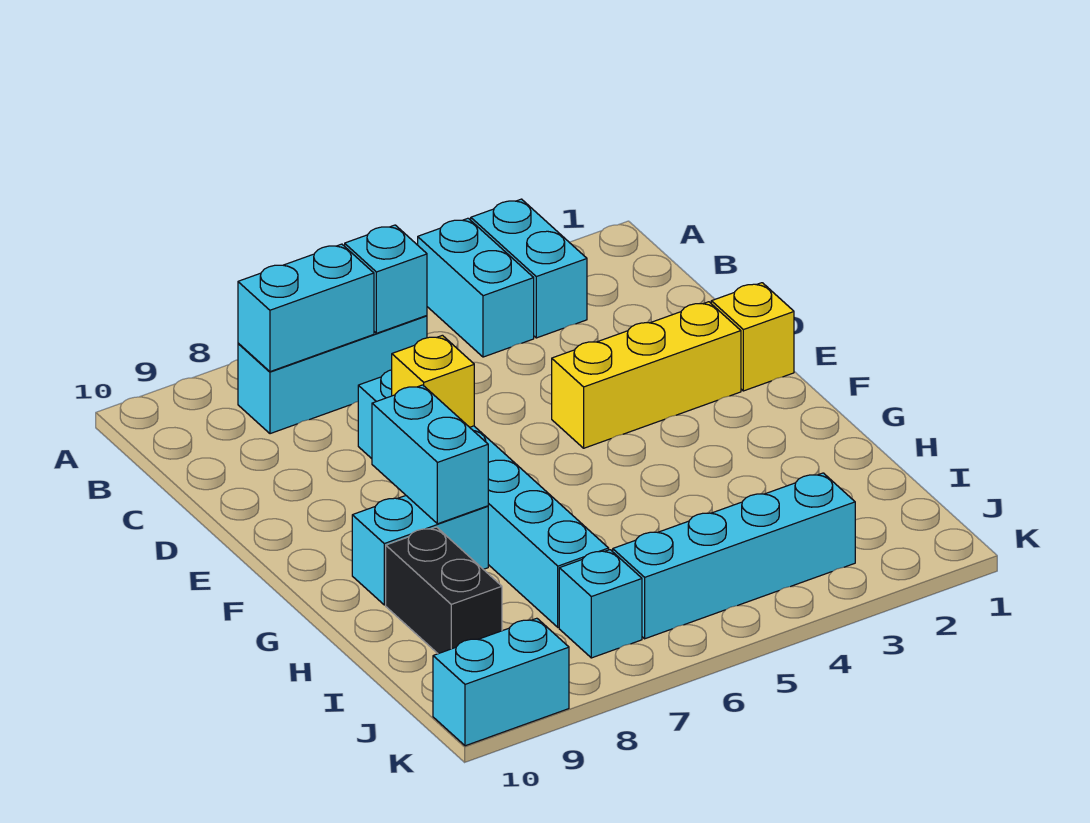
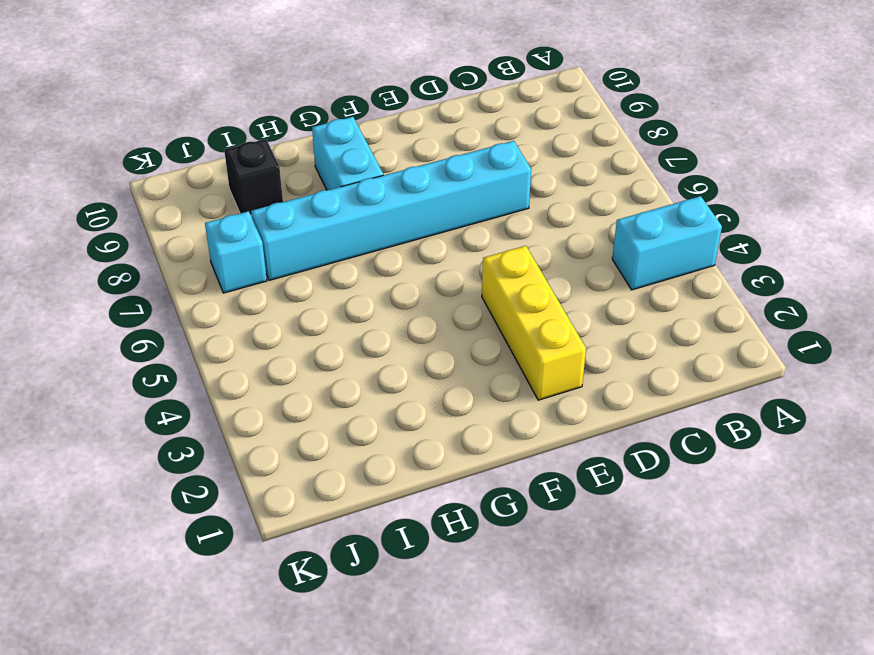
black brick I9 level 1 -> black brick H9:I9 level 1
none -> cyan brick A3:B3 level 1
none -> cyan brick B6:B8 level 1
none -> yellow brick E1 level 1

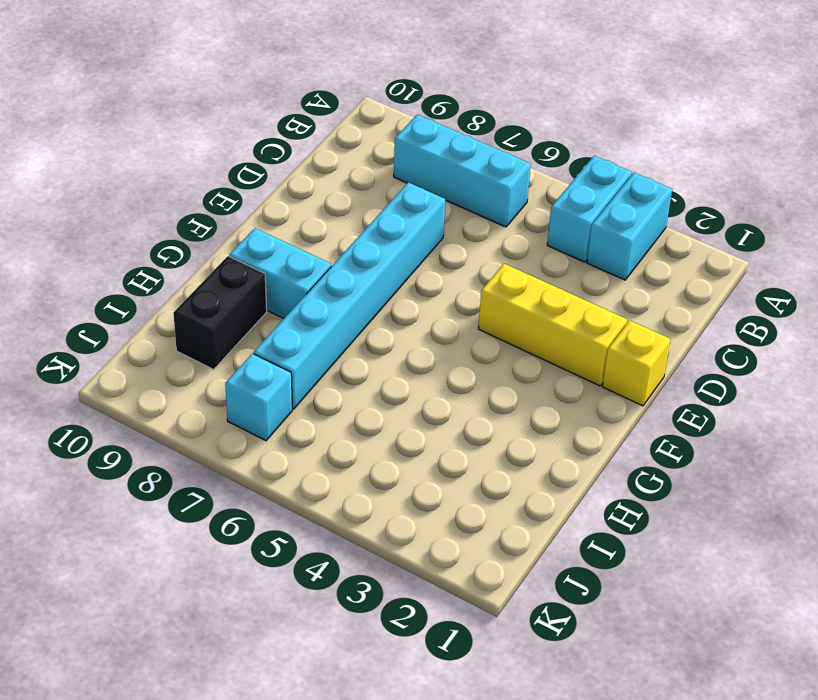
none -> cyan brick J3:J6 level 1
none -> cyan brick K9:K10 level 1
none -> cyan brick B6 level 2

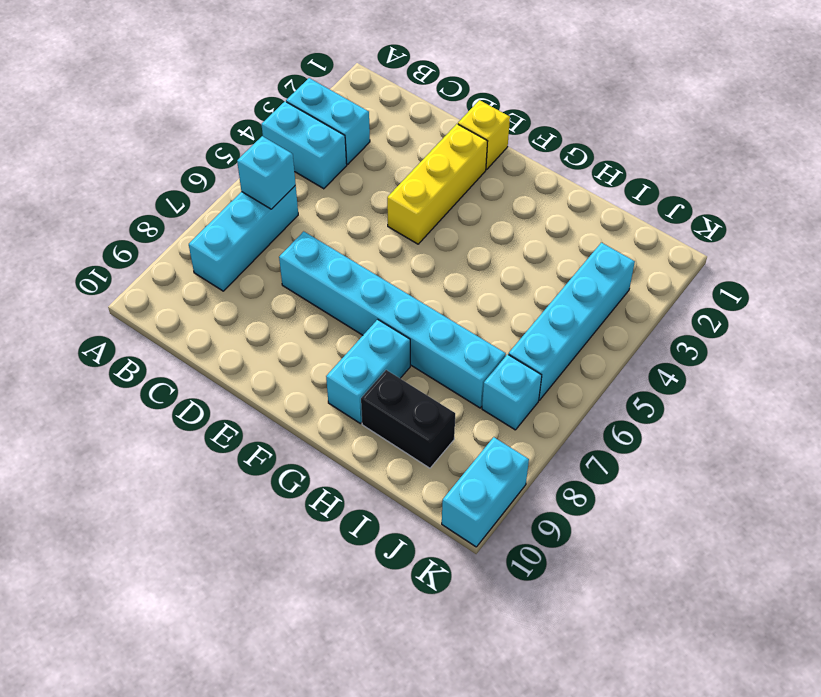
none -> cyan brick B7:B8 level 2
none -> yellow brick E7 level 2
none -> cyan brick F8:G8 level 2

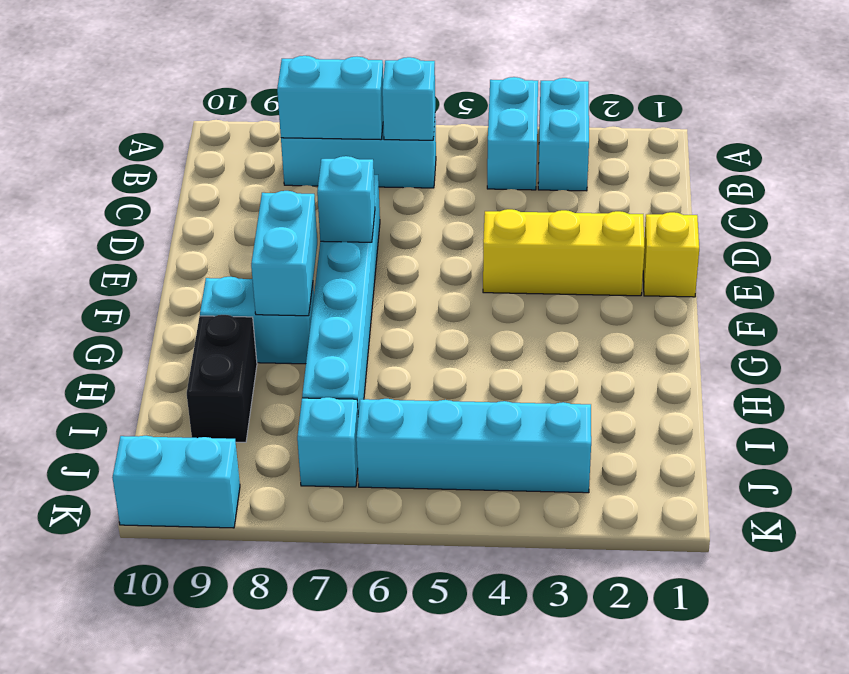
cyan brick E7 level 2 -> yellow brick E7 level 2

